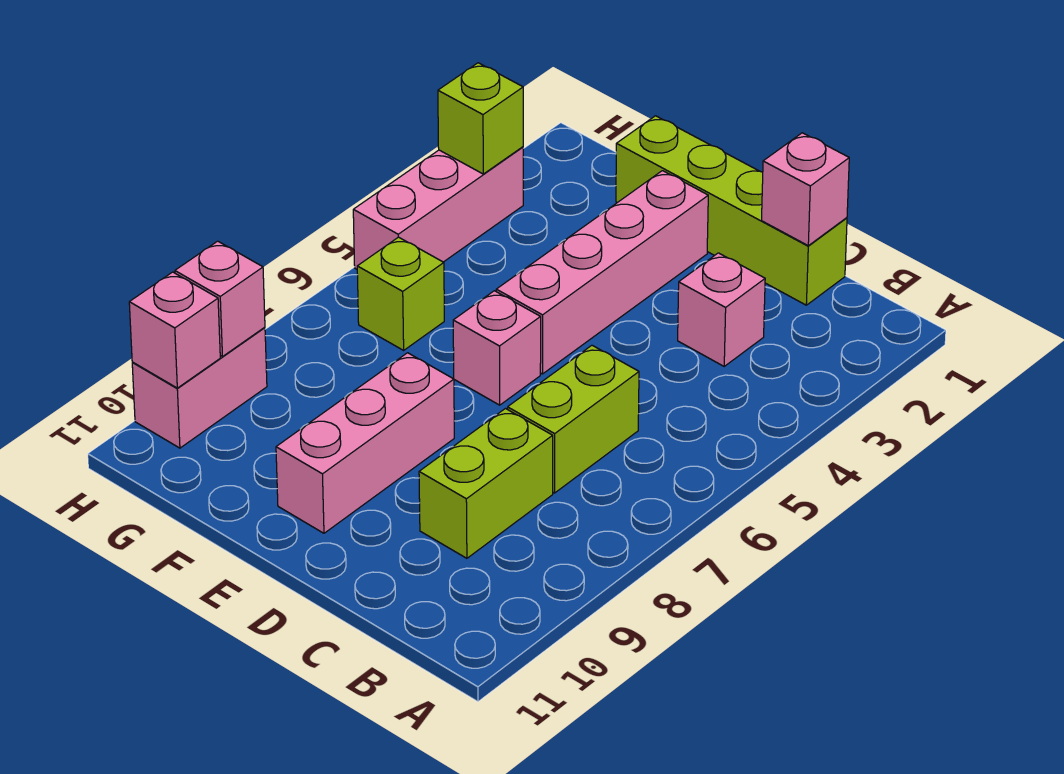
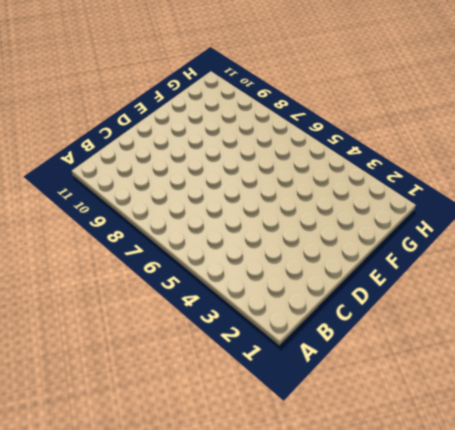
none -> lime brick C1:F1 level 1
none -> pink brick C3 level 1
none -> lime brick C6:C7 level 1

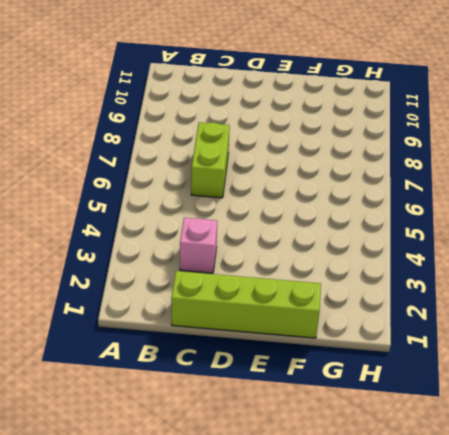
none -> lime brick C8:C9 level 1
none -> pink brick E2:E5 level 1
none -> pink brick E6 level 1

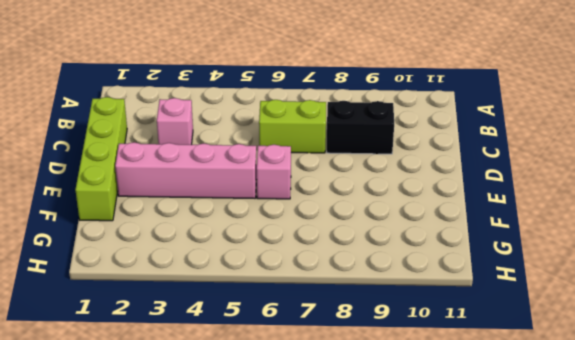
black brick C8:C9 level 1 -> lime brick C8:C9 level 1
none -> pink brick E8:E10 level 1
none -> lime brick G6 level 1
none -> pink brick H3:H5 level 1

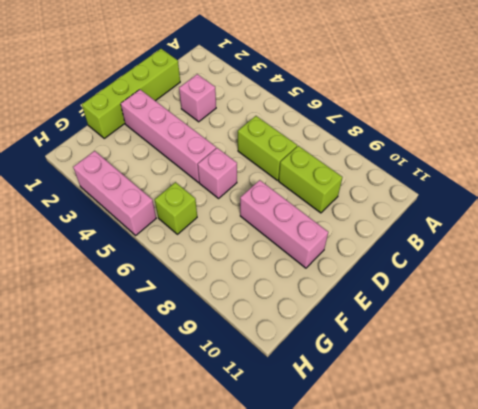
none -> pink brick H9:H10 level 1
none -> pink brick C1 level 2
none -> lime brick H3 level 2

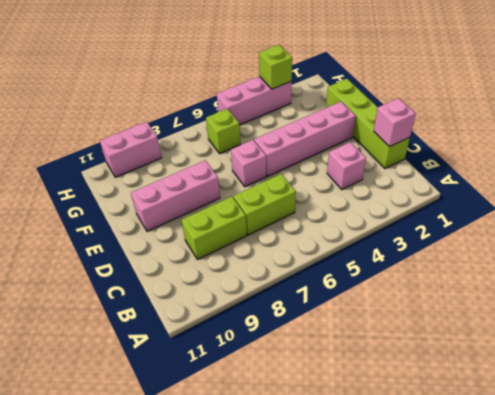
none -> pink brick H9 level 2
none -> pink brick H10 level 2

